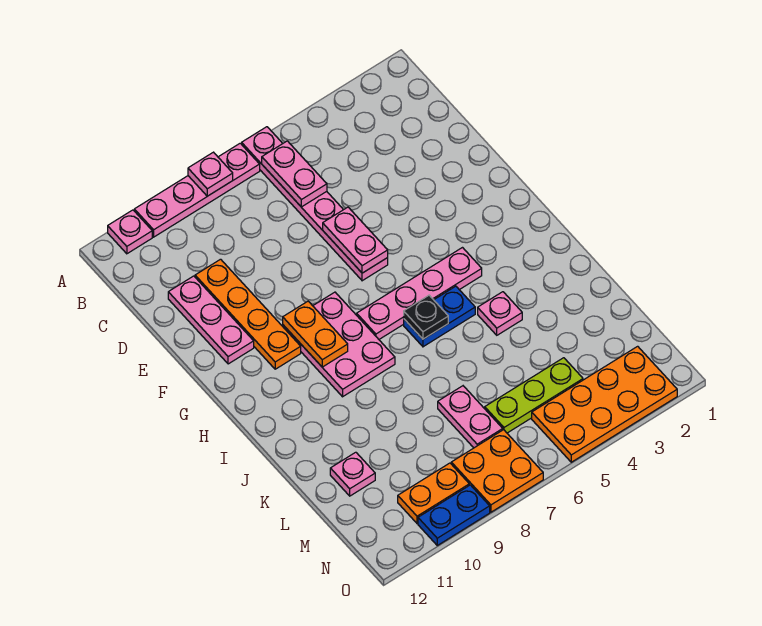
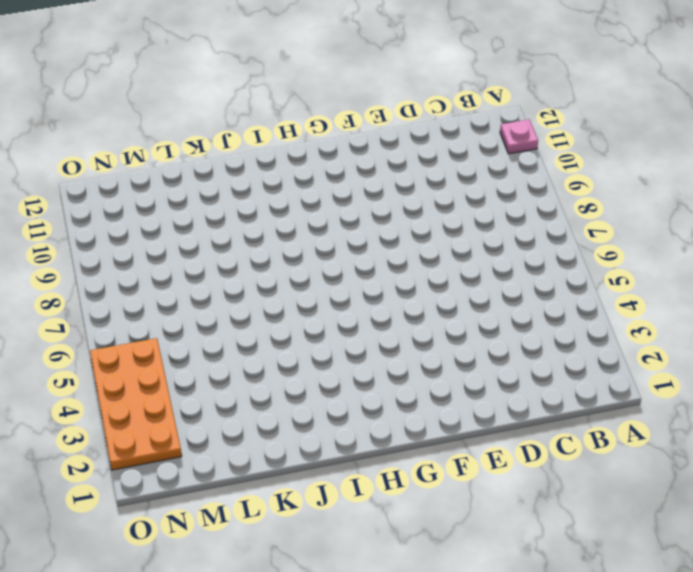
none -> pink plate A6:F6 level 1
none -> pink plate A7:A10 level 1
none -> orange plate D10:G10 level 1

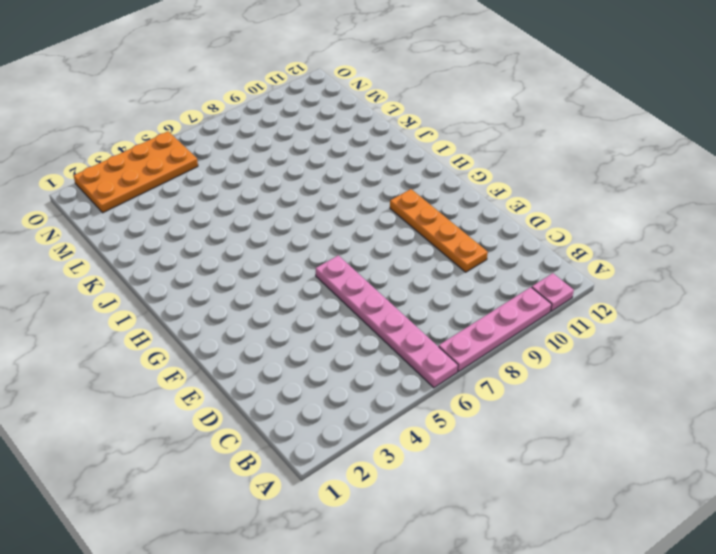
none -> pink plate D11:F11 level 1
none -> pink plate G8:I9 level 1
none -> pink plate H4:H7 level 1

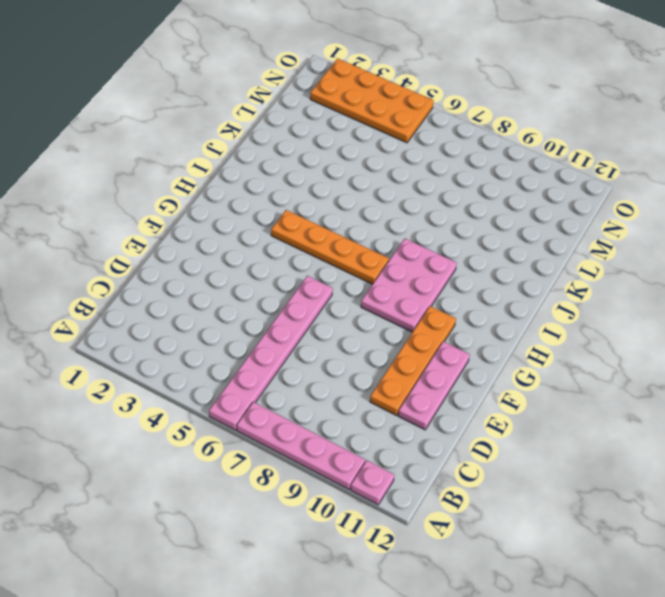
orange plate H4:H7 level 1 -> pink plate H4:H7 level 1
none -> blue plate I5:I6 level 1
none -> pink plate J4 level 1
none -> pink plate L7:M7 level 1

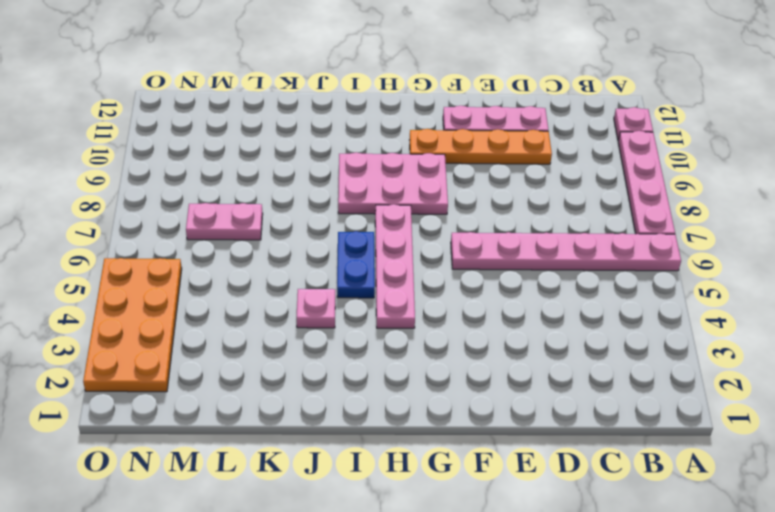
none -> pink plate L11 level 1
none -> lime plate M4:M6 level 1
none -> orange plate N7:O8 level 1

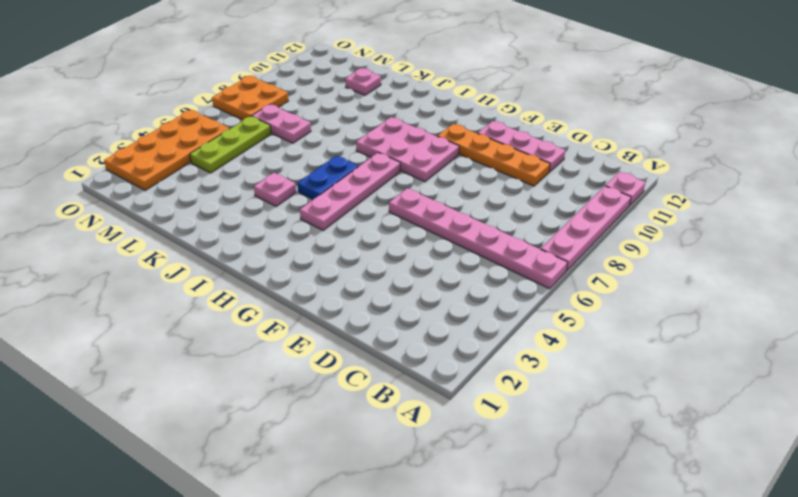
none -> orange plate N9:N10 level 1
none -> blue plate O9:O10 level 1
none -> pink plate A8 level 2

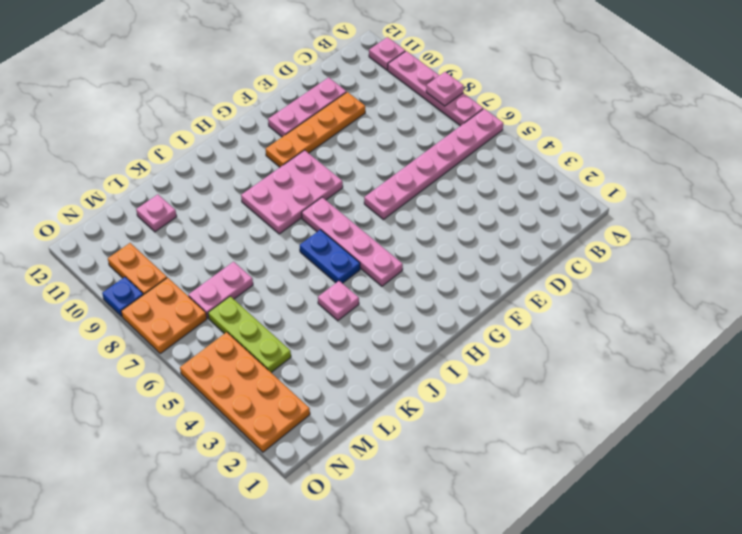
blue plate O9 level 1 -> blue plate O9:O10 level 1
none -> pink plate B6:C6 level 2
none -> pink plate E6:F6 level 2
none -> orange plate G9:H9 level 2

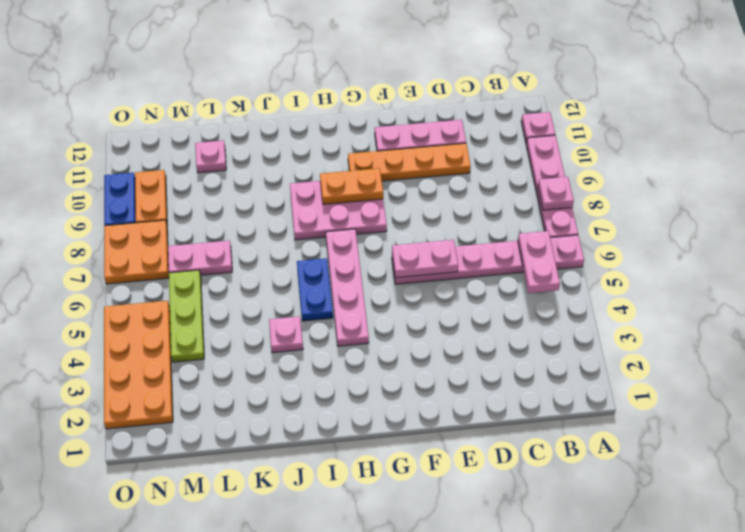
pink plate B5:B6 level 2 -> pink plate B6:C6 level 2
none -> black plate I6 level 2

